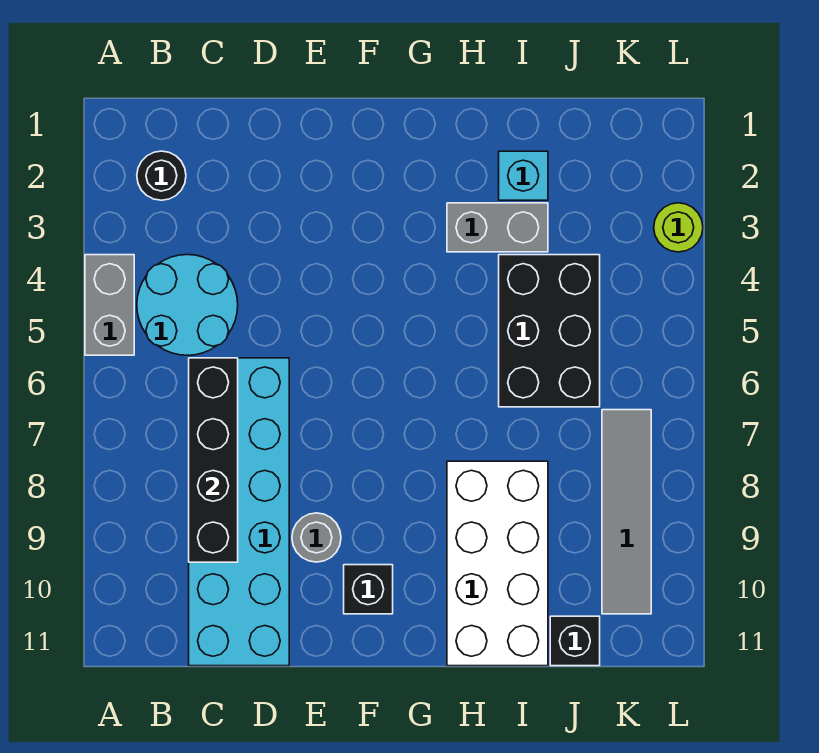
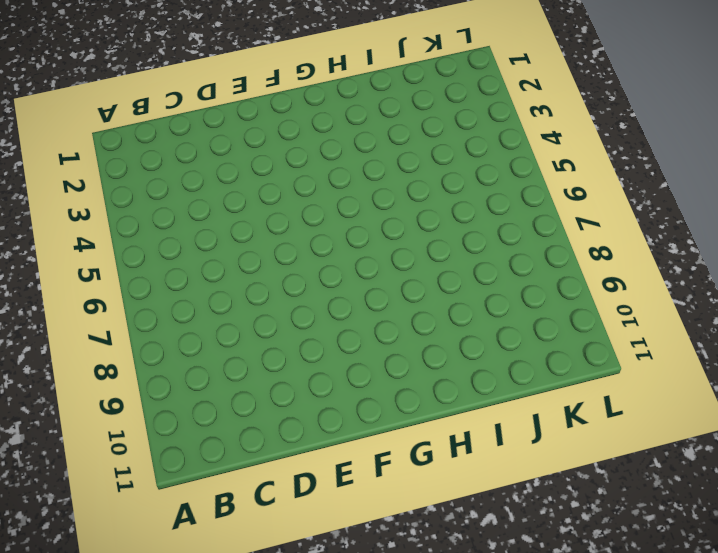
none -> grey brick A4:A5 level 1
none -> black round brick B2 level 1
none -> cyan round brick B4:C5 level 1

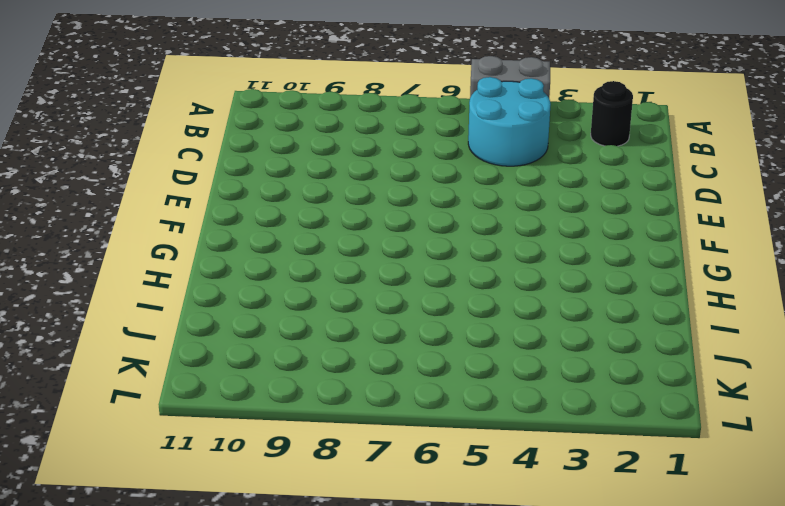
none -> cyan brick C6:D11 level 1
none -> grey round brick E9 level 1
none -> black brick F10 level 1

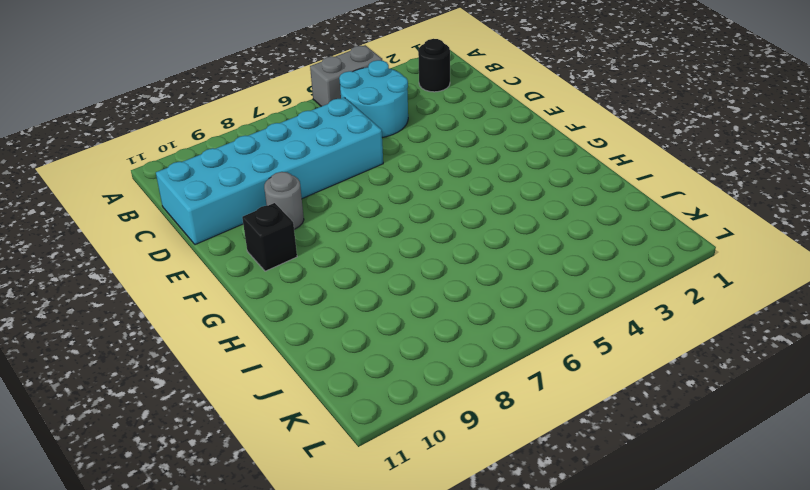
none -> grey brick H3:I3 level 1
none -> white brick H8:I11 level 1
none -> cyan brick I2 level 1

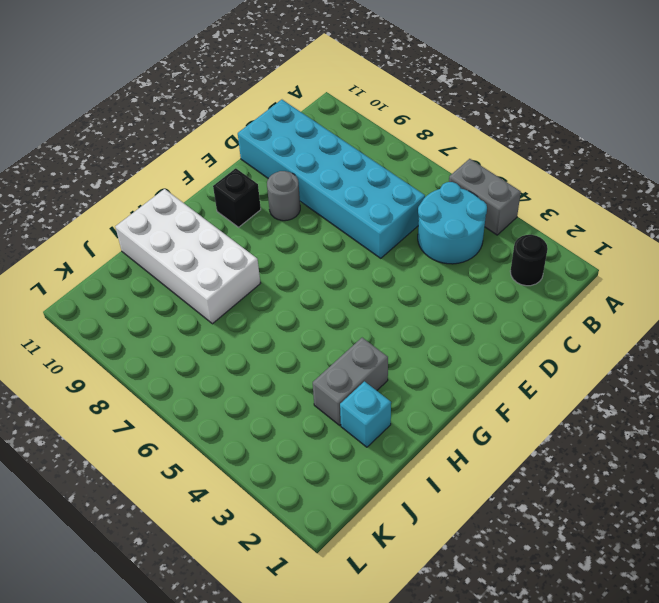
none -> black brick I4:J6 level 1
none -> black brick J11 level 1
none -> grey tile K7:K10 level 1

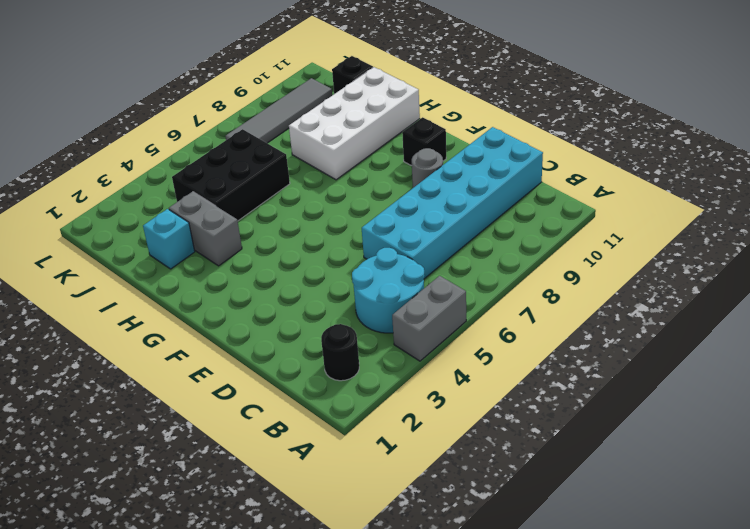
none -> lime round brick L3 level 1
none -> black brick C6:C9 level 2

